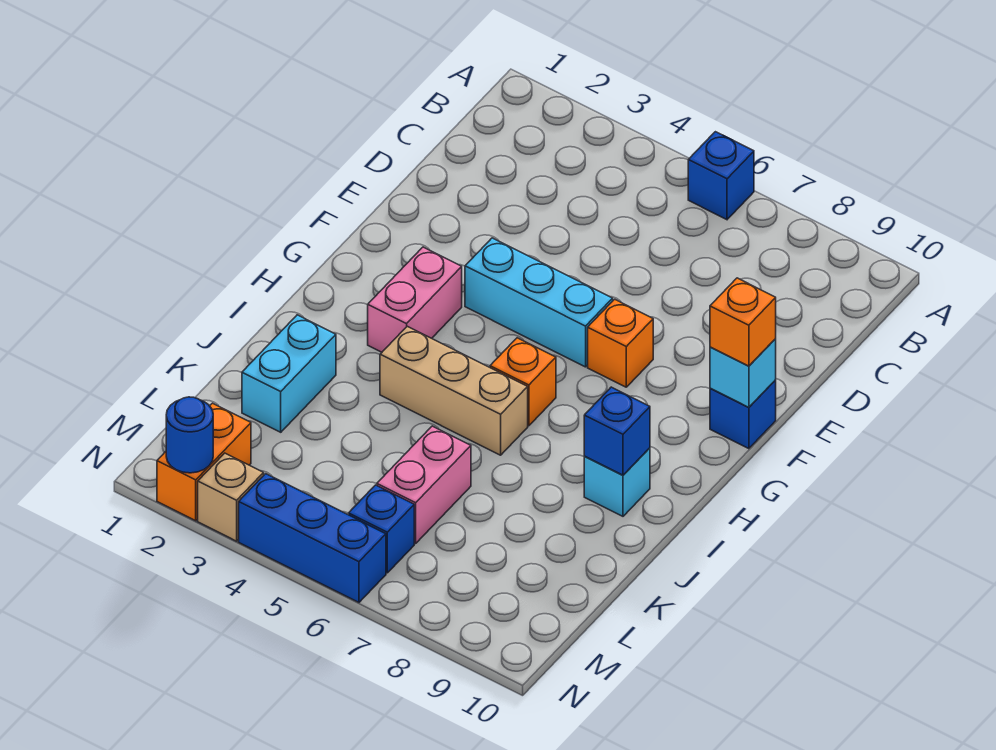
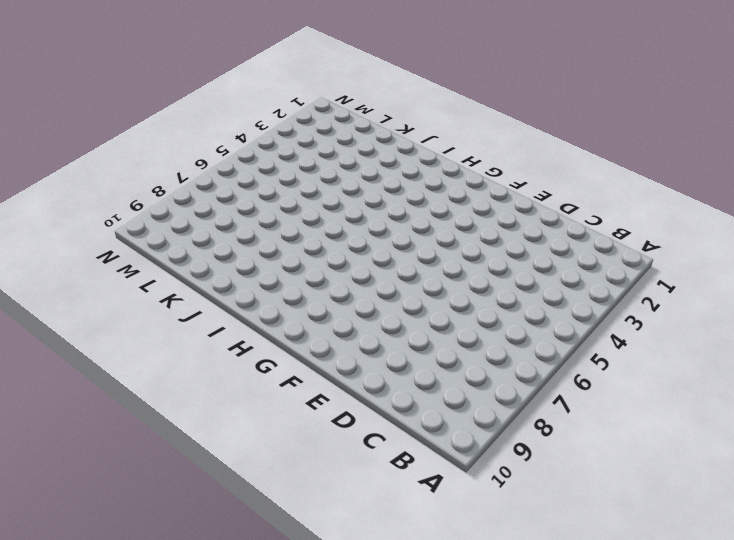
none -> blue brick A6 level 1
none -> cyan brick F4:F6 level 1
none -> orange brick F7 level 1

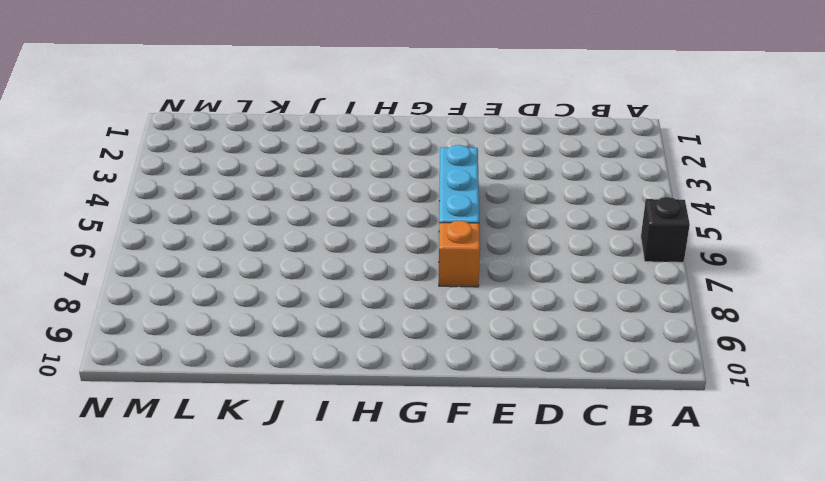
black brick A6 level 1 -> blue brick A6 level 1
none -> blue brick F10 level 1
none -> pink brick G3:H3 level 1
none -> orange brick H6 level 1

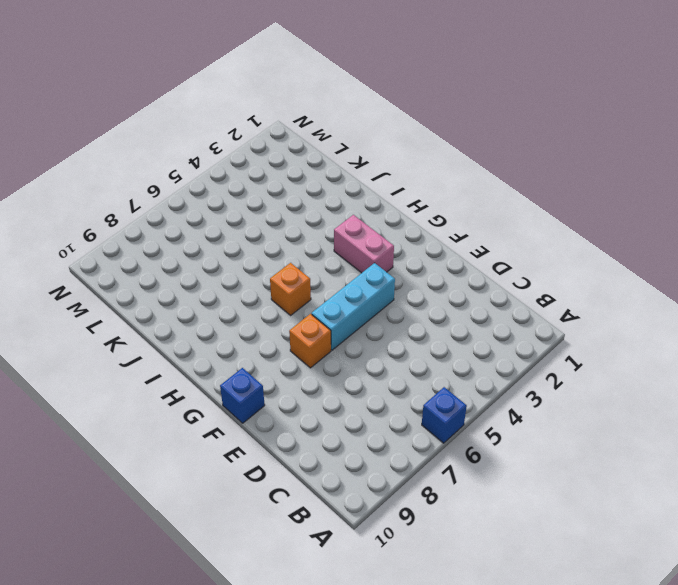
none -> tan brick I4:I6 level 1
none -> cyan brick I9 level 1
none -> cyan brick J2:K2 level 1

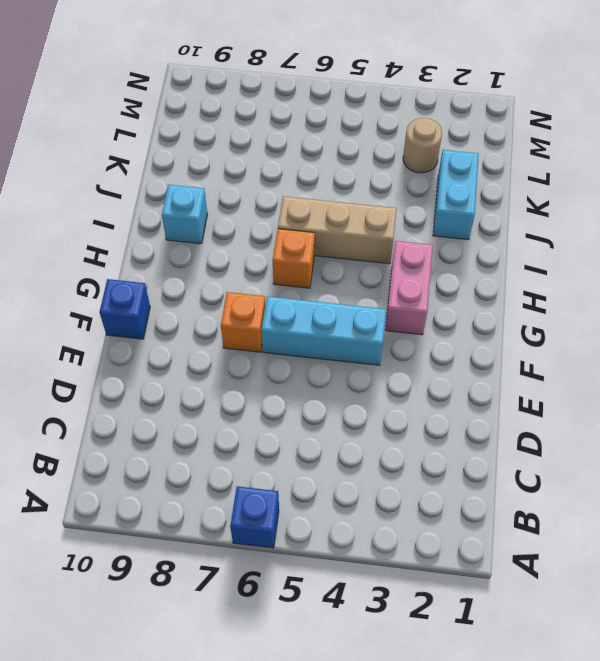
tan round brick L3 level 1 -> none
none -> pink brick K6:L6 level 1
none -> orange brick M2:N2 level 1
none -> blue brick M6 level 1

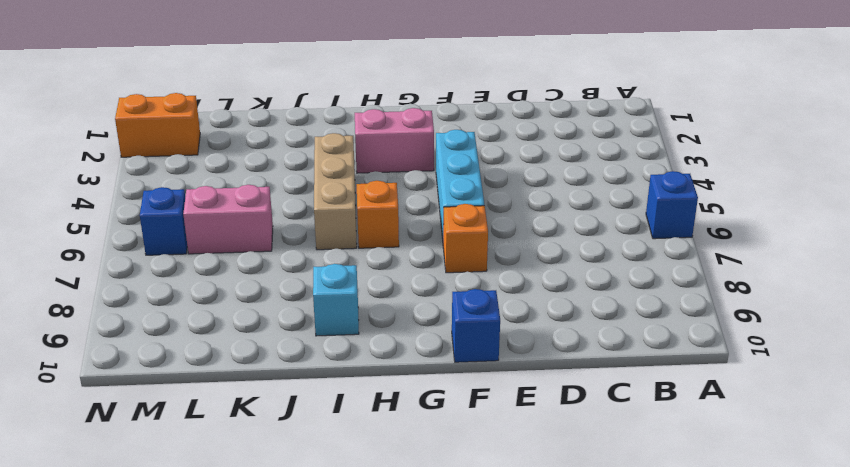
none -> cyan brick J2:K2 level 1
none -> tan brick N3 level 1
none -> blue brick N4:N6 level 1

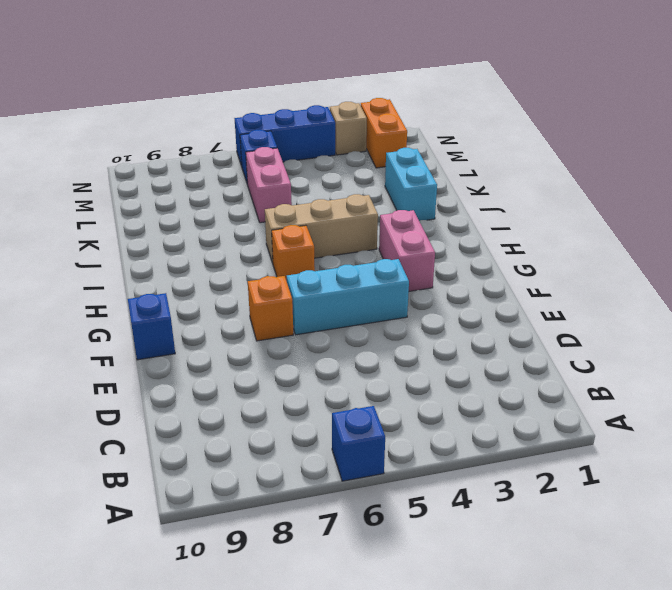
none -> cyan brick I9 level 1
none -> cyan brick F10 level 2
none -> blue brick I9 level 2

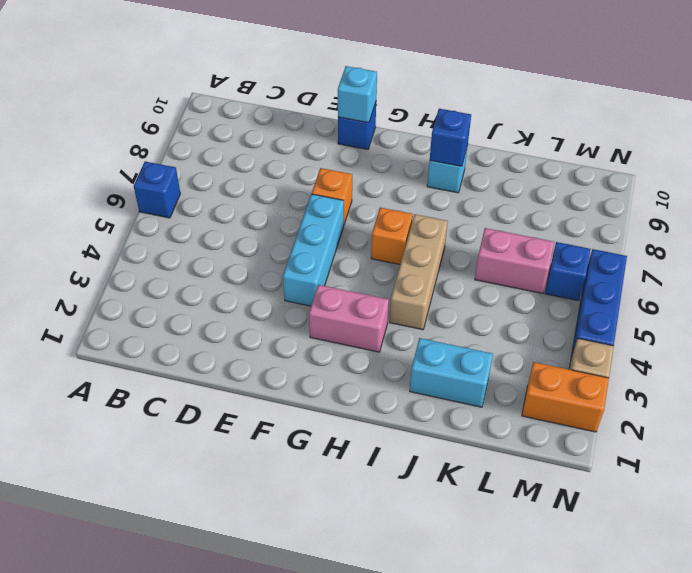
none -> blue round brick N2 level 2
none -> orange brick F10 level 3

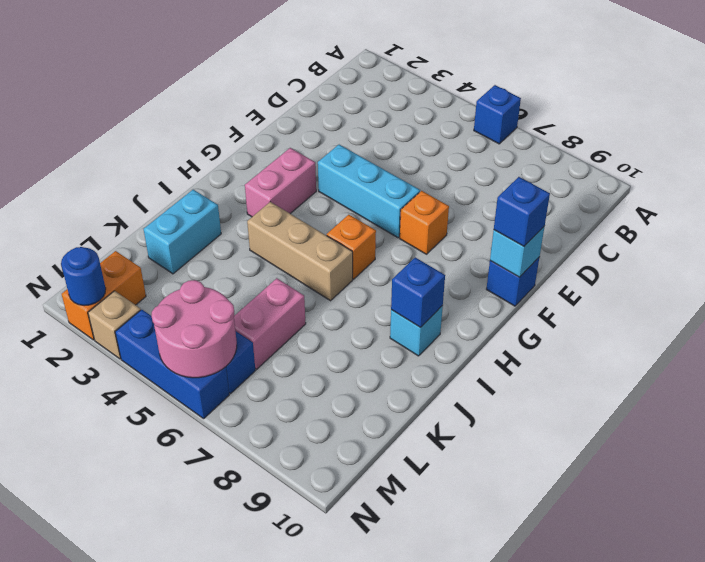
blue brick F10 level 3 -> orange brick F10 level 3
pink round brick M5:N6 level 2 -> none

